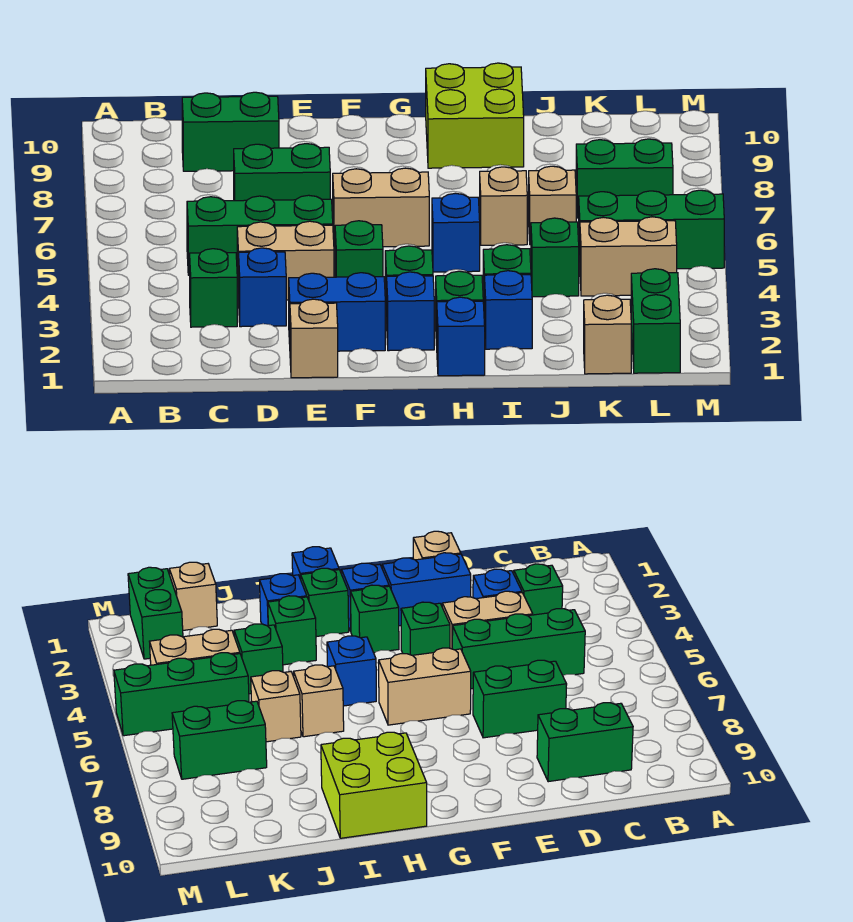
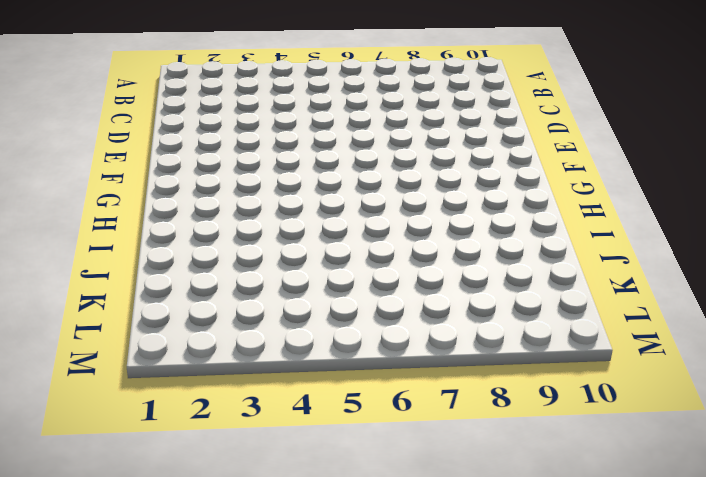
none -> green brick C3 level 1
none -> green brick C5:E5 level 1
none -> green brick C9:D9 level 1

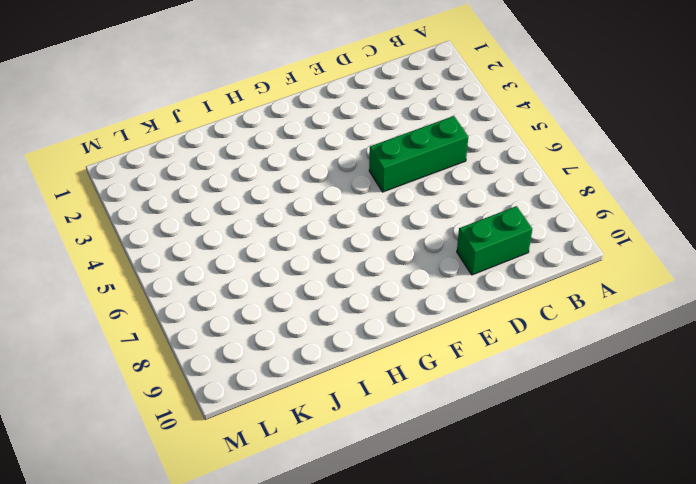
none -> green brick C3 level 1
none -> blue brick D3 level 1
none -> tan brick D4:E4 level 1

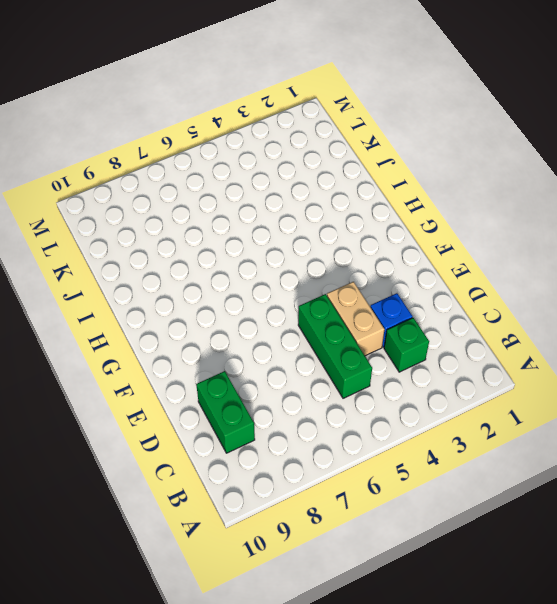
none -> green brick D7:E7 level 1
none -> tan brick E1 level 1
none -> blue brick E2:F2 level 1

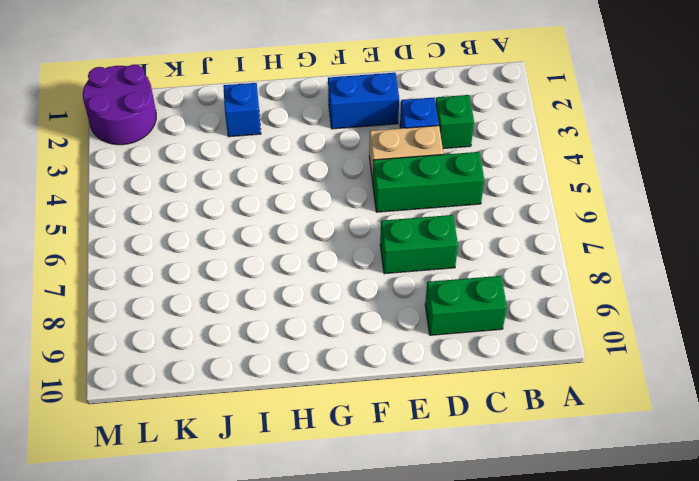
purple round brick L1:M2 level 1 -> green brick L1:L2 level 1
none -> tan brick E1 level 1
none -> green brick F4 level 1
none -> tan brick F6:G6 level 1

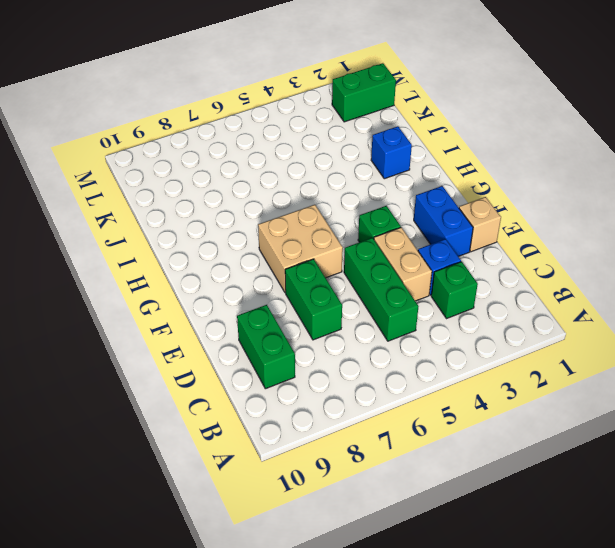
tan brick F6:G7 level 1 -> tan brick F6:G6 level 1
none -> blue brick G2 level 1
none -> green brick G3 level 1
none -> blue brick H1 level 1

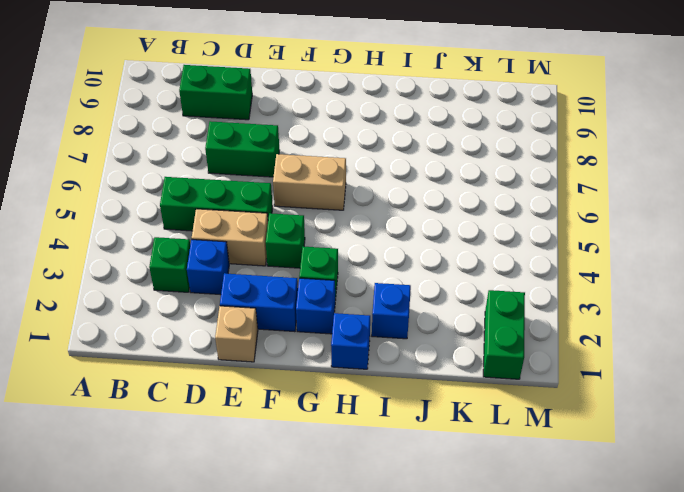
none -> green brick H2 level 1
none -> blue brick H5 level 1
none -> lime brick H9:I10 level 1

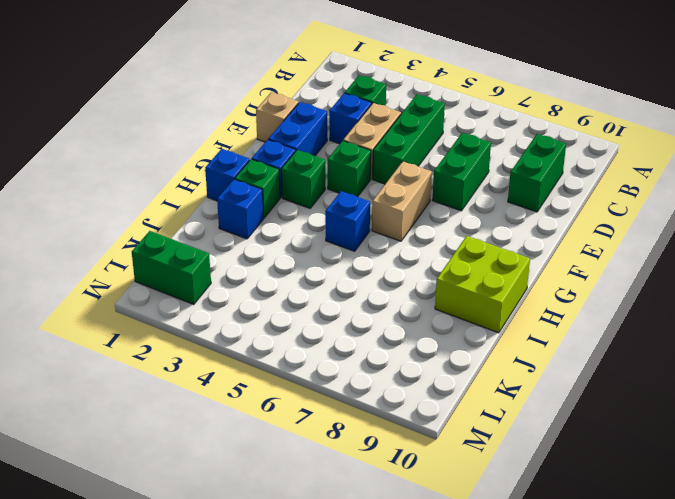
none -> green brick I3 level 1
none -> tan brick I6 level 1
none -> green brick J4 level 1

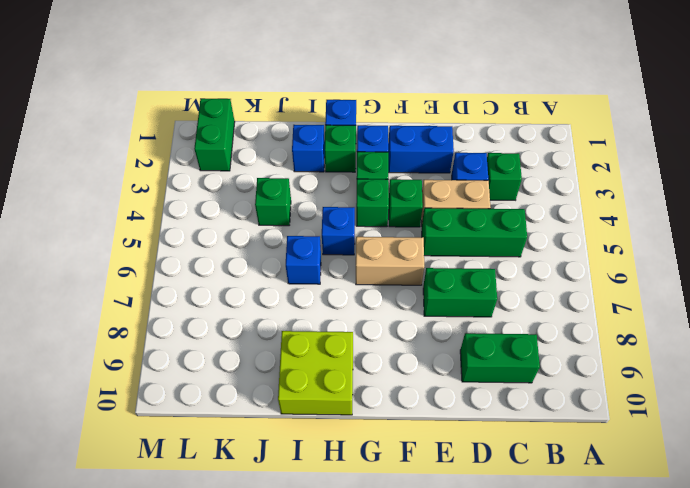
green brick G4 level 1 -> green brick I3 level 1
blue brick I6 level 1 -> tan brick I6 level 1
none -> tan brick E1 level 1
none -> tan brick J6 level 1
none -> tan brick K1 level 1

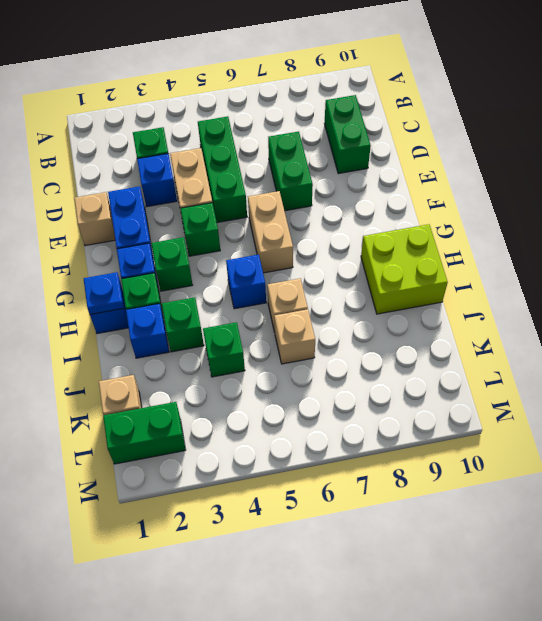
blue plate H1 level 2 -> none
none -> tan brick K4:L4 level 1
none -> green brick K5:M5 level 1
none -> green brick K7:L7 level 1

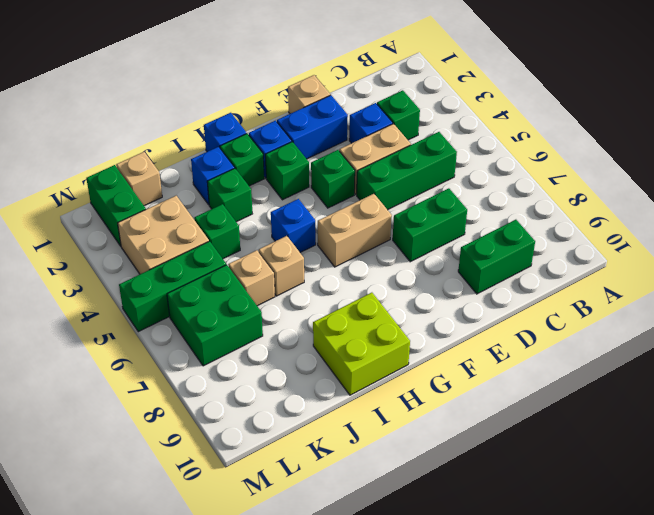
tan brick K3:L4 level 1 -> tan brick K4:L4 level 1
green brick K6:L7 level 1 -> green brick K7:L7 level 1

